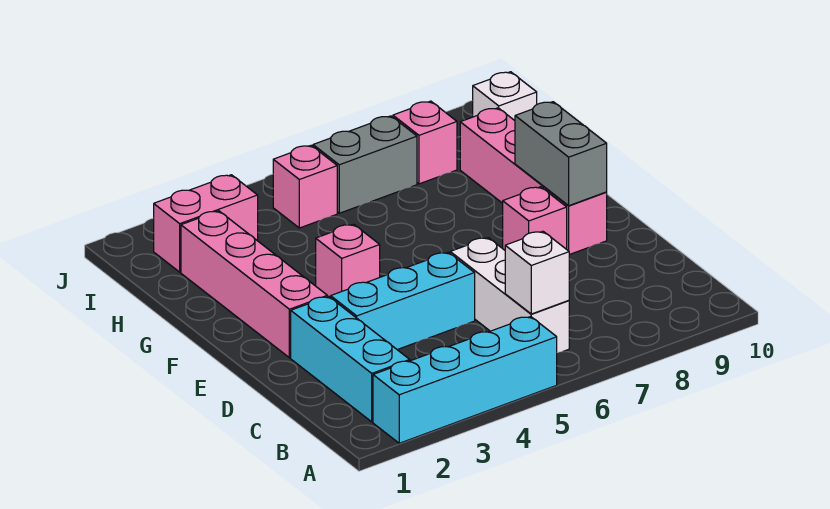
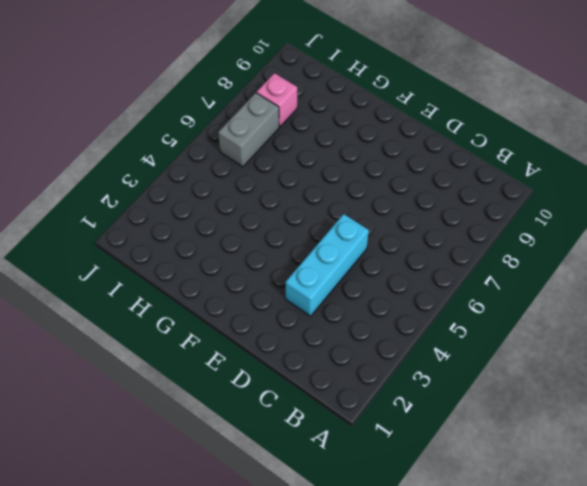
none -> cyan brick A2:A5 level 1
none -> cyan brick B2:D2 level 1
none -> white brick B6:D6 level 1

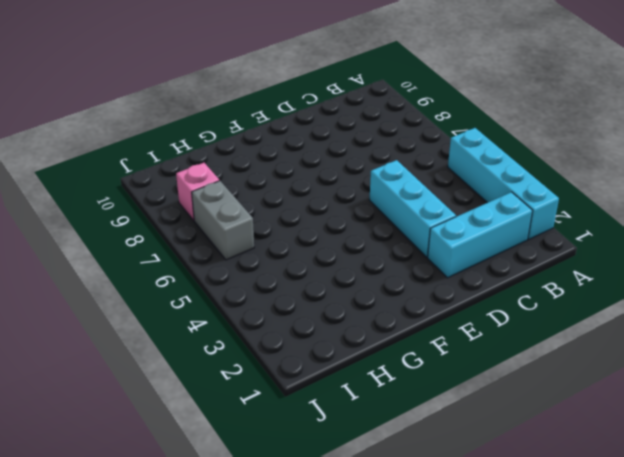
none -> white brick B6:D6 level 1
none -> pink brick E2:H2 level 1
none -> pink brick E8 level 1

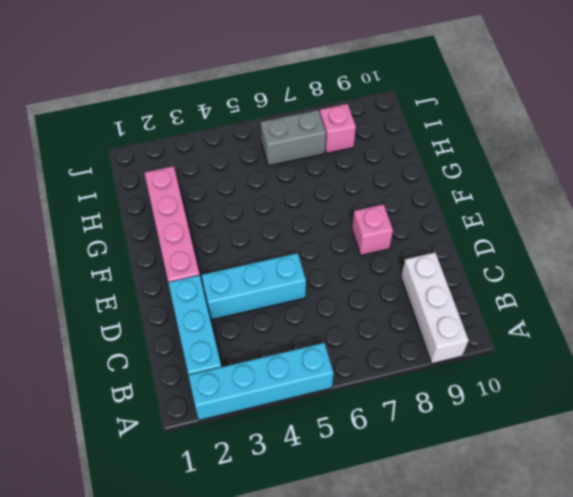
white brick A9:C9 level 1 -> white brick B6:D6 level 1
none -> pink brick E9:H9 level 1
none -> pink brick F4 level 1
none -> pink brick I2:I3 level 1

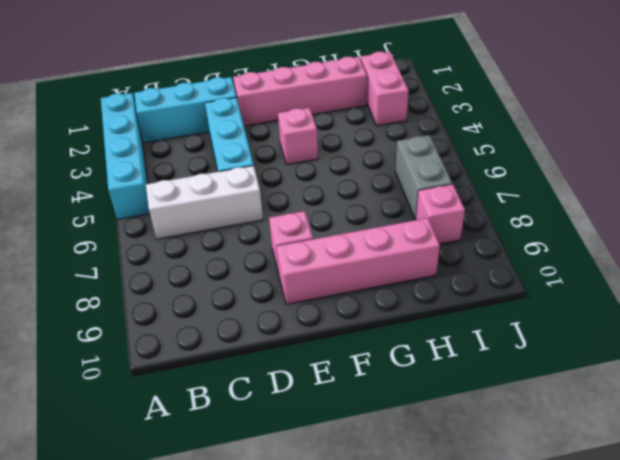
none -> pink brick I5 level 1
none -> white brick I10 level 1
none -> white brick B6 level 2

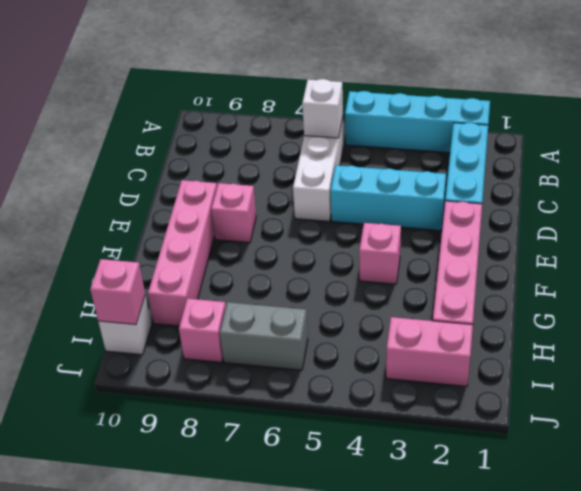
pink brick I10 level 2 -> pink brick I5 level 1
none -> grey brick E9:F9 level 2

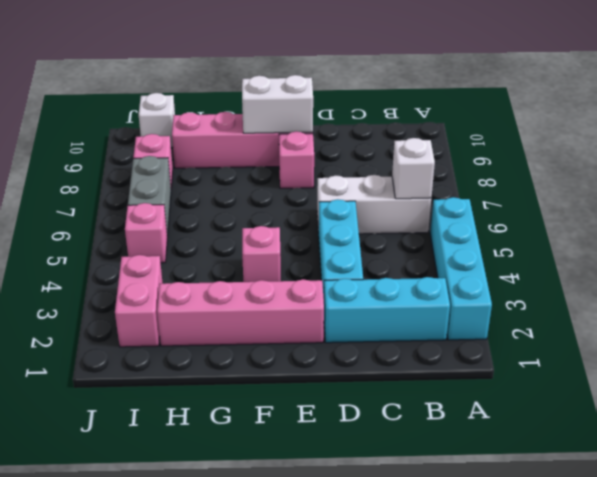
white brick E9:F9 level 2 -> grey brick E9:F9 level 2

